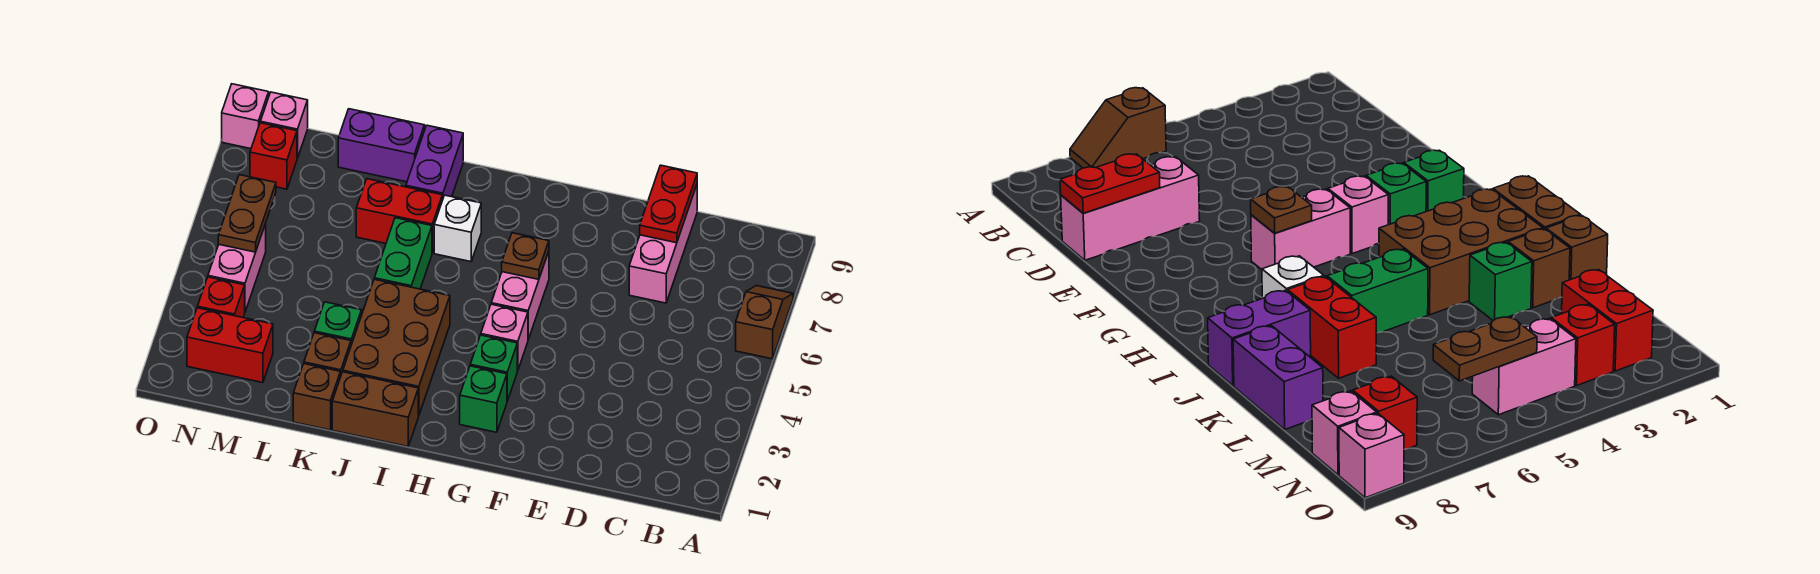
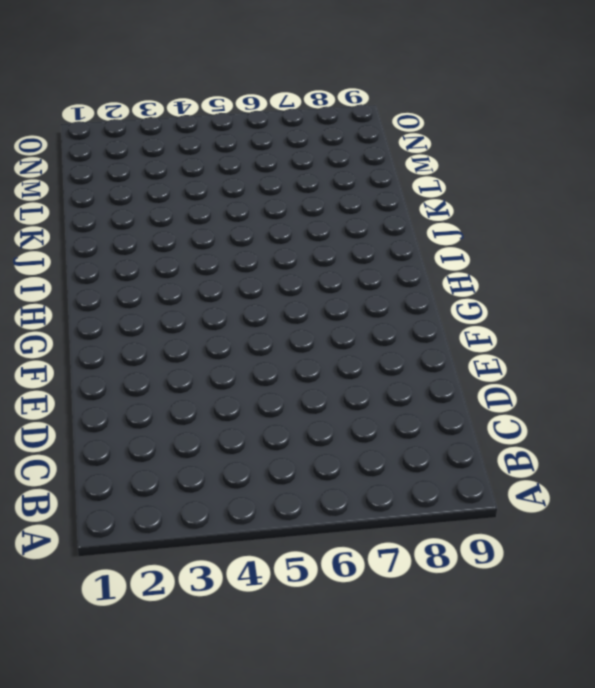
none -> brown slope A6:A7 level 1 top 6
none -> pink brick D7:D9 level 1
none -> green brick G2 level 1

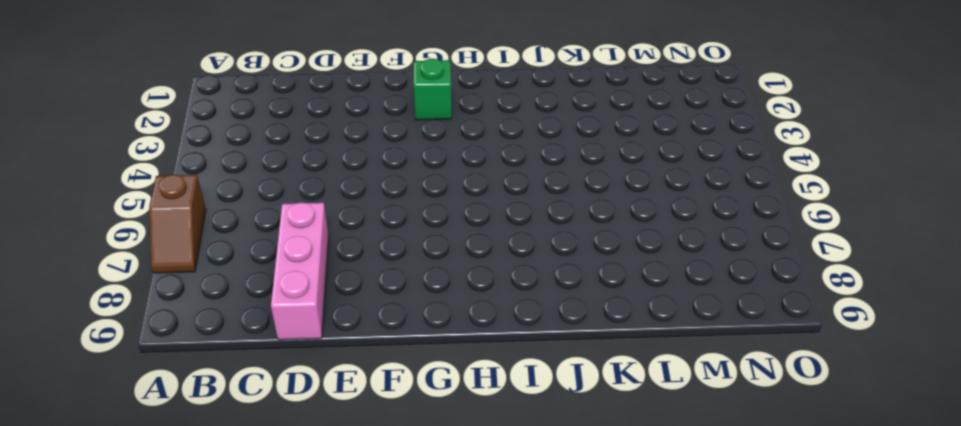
none -> green brick G3 level 1
none -> pink brick G4 level 1
none -> pink brick G5:G6 level 1

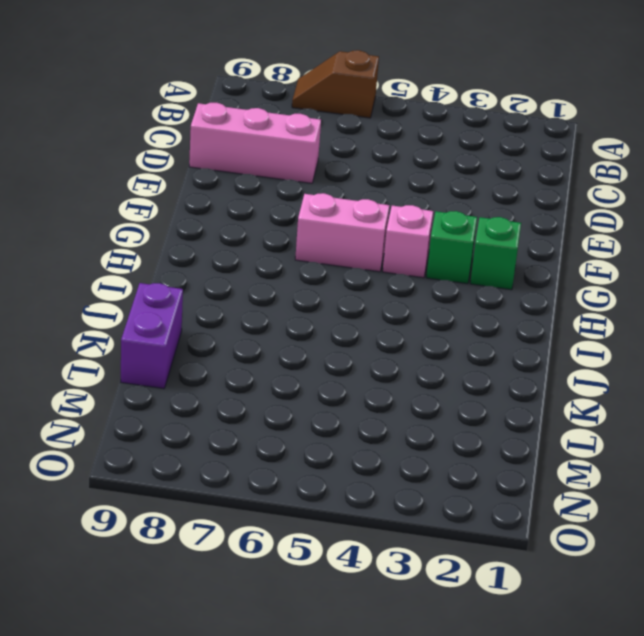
none -> brown brick I1:J1 level 1
none -> brown brick I2:J4 level 1
none -> white brick I7 level 1

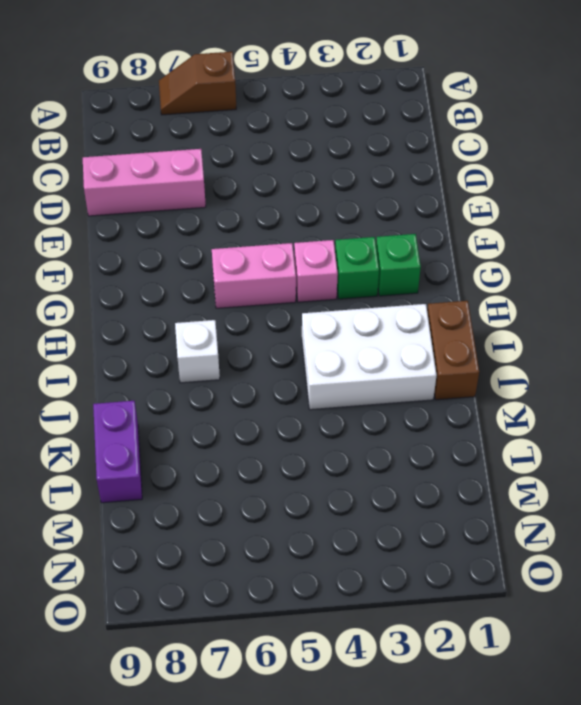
white brick I2:J4 level 1 -> brown brick I2:J4 level 1
none -> green brick J5:J6 level 1
none -> red brick J7:K7 level 1
none -> purple brick J8:J9 level 1

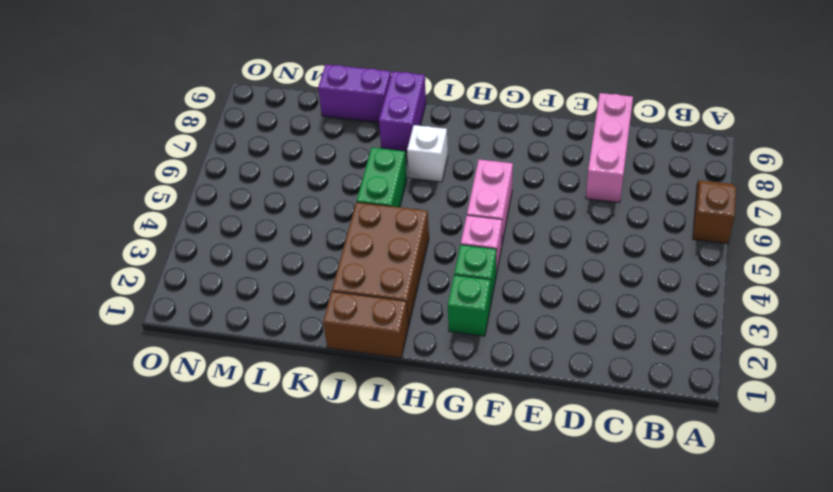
none -> red brick J7:K7 level 1
none -> brown brick K1 level 1
none -> brown brick K2 level 1

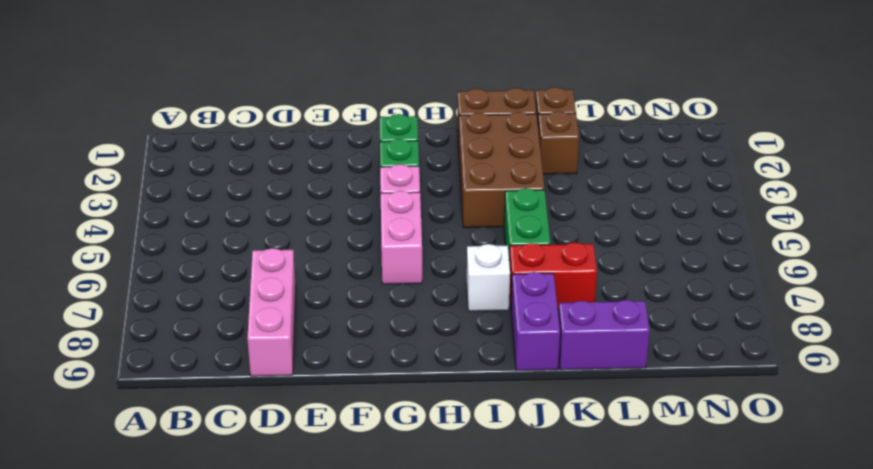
none -> brown slope A6:A7 level 1 top 6
none -> green brick K3 level 1
none -> red brick M2:N2 level 1

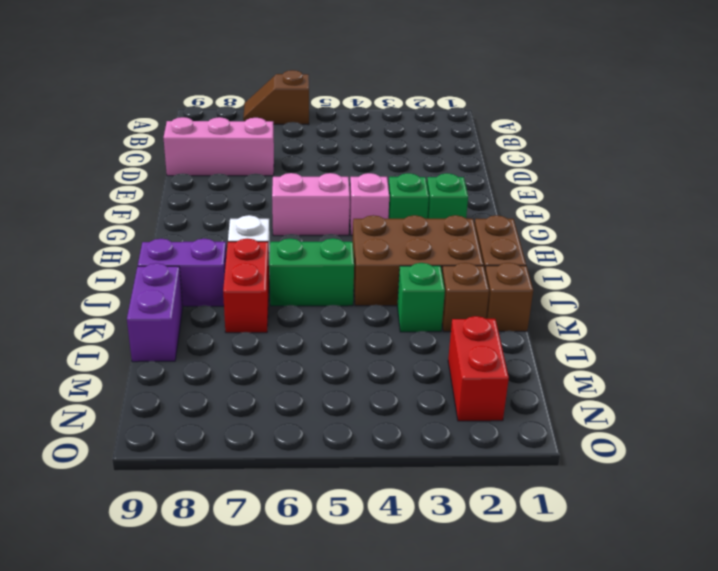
none -> red brick N3 level 1
none -> pink brick N4:N5 level 1
none -> red brick N8 level 1

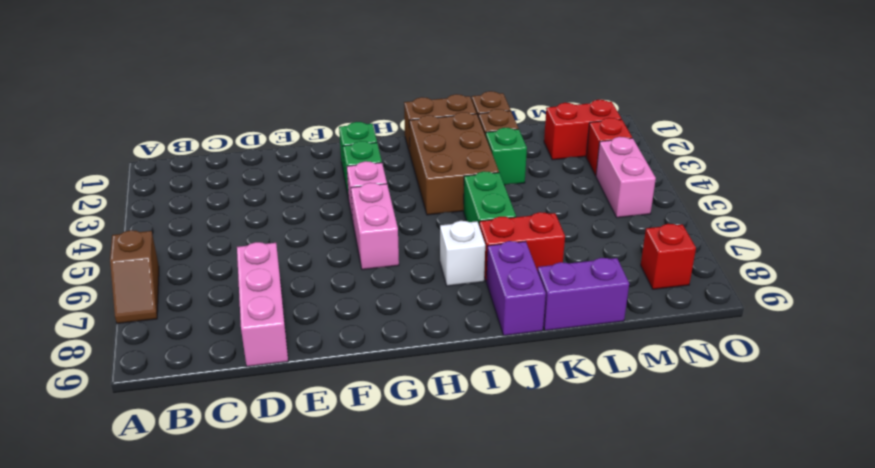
none -> pink brick N9 level 1
none -> pink brick O9 level 1
none -> red plate D8:D9 level 2

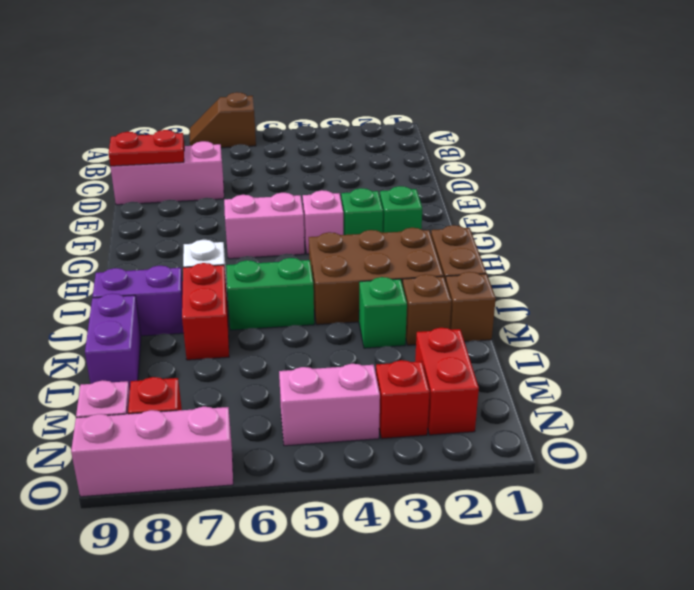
pink brick O7:O9 level 1 -> pink brick O9 level 1
none -> brown plate G6 level 2
none -> brown plate N5:N6 level 2

